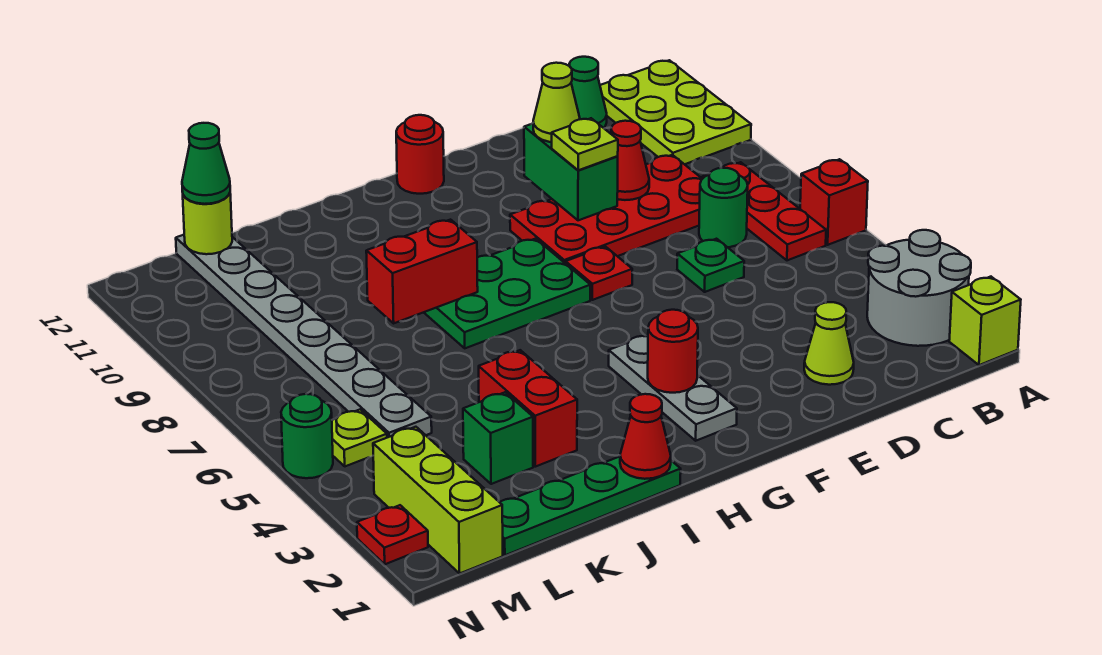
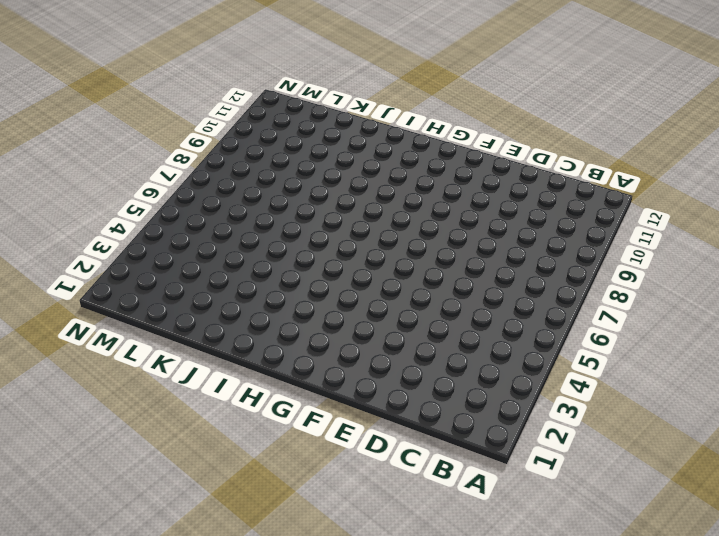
none -> lime brick A1 level 1
none -> grey round brick A2:B3 level 1
none -> red brick A6 level 1
none -> lime plate A10:B12 level 1

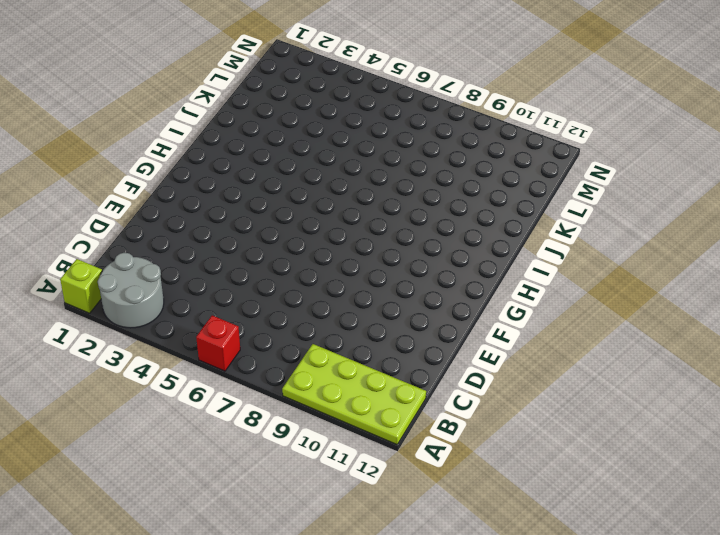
lime plate A9:B12 level 1 -> lime plate A10:B12 level 1
none -> red plate B6:B8 level 1
none -> green round brick C7 level 1
none -> red plate C8:F9 level 1
none -> green cone C12 level 1

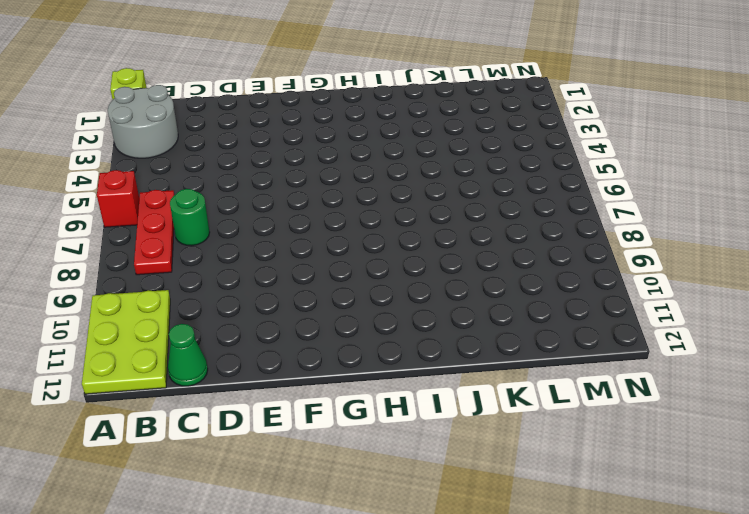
none -> red plate C8:F9 level 1
none -> lime cone D2 level 1
none -> green plate D6 level 1
none -> red plate F7 level 1

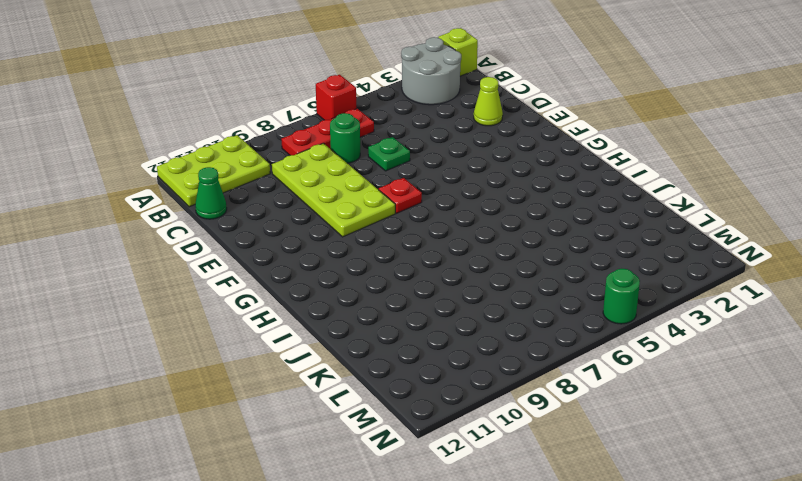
lime plate C8:F9 level 1 -> red plate C8:F9 level 1
none -> grey plate G2:G4 level 1
none -> green plate G7:I8 level 1
none -> red round brick G12 level 1
none -> green plate I1:L1 level 1

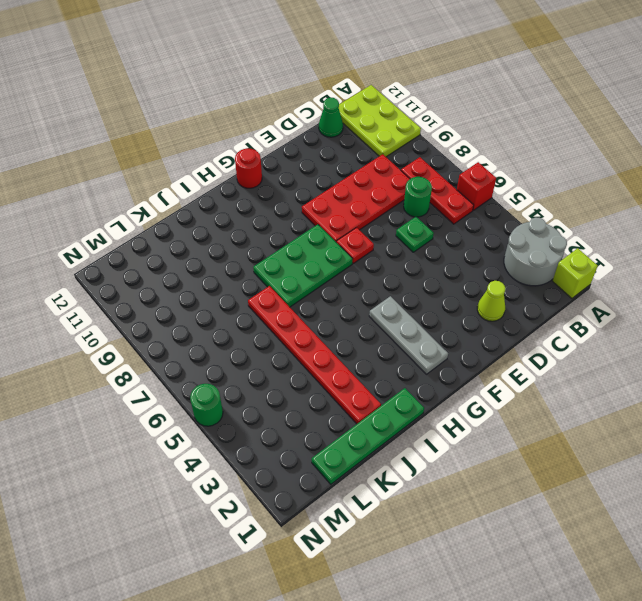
red plate J2:J7 level 1 -> red brick J3:J4 level 1
none -> green brick K3 level 1
none -> grey plate L5:L12 level 1
none -> lime brick M1:M3 level 1
none -> lime plate M5 level 1

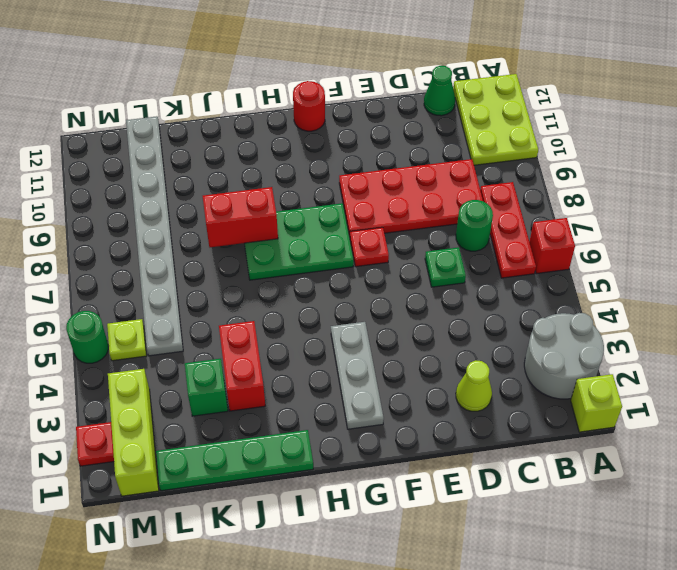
none -> red cone D9 level 2
none -> green brick E9:E10 level 2
none -> red round brick G3 level 2
none -> red cone I1 level 2

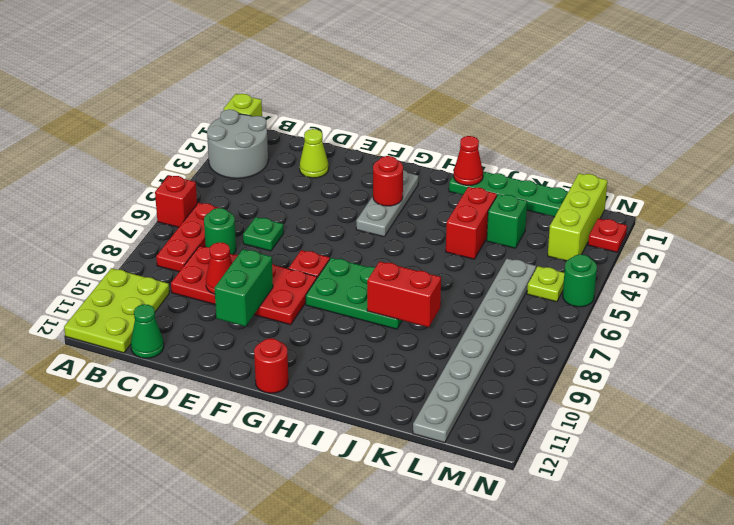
none -> lime round brick L12 level 2
none -> lime plate E9 level 3
none -> lime cone E10 level 3
none -> green cone L12 level 3

